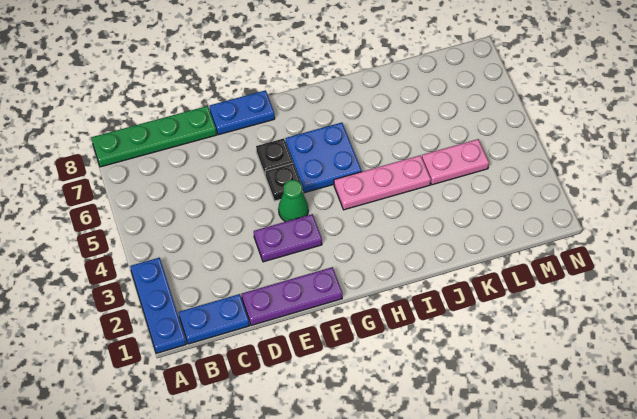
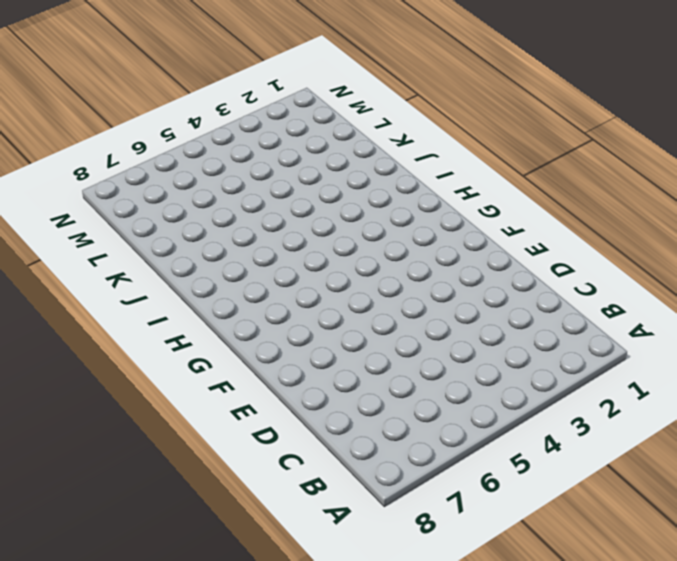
none -> blue plate A1:A3 level 1
none -> green plate A8:D8 level 1
none -> blue plate B1:C1 level 1

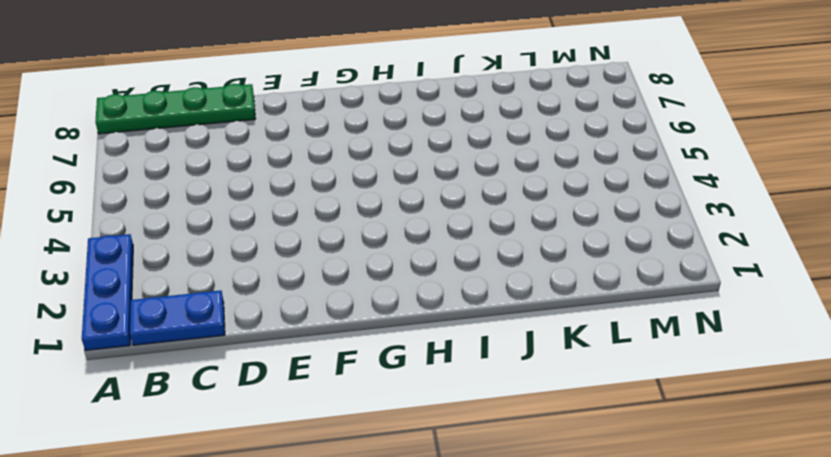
none -> purple plate D1:F1 level 1
none -> purple plate E3:F3 level 1
none -> blue plate E8:F8 level 1

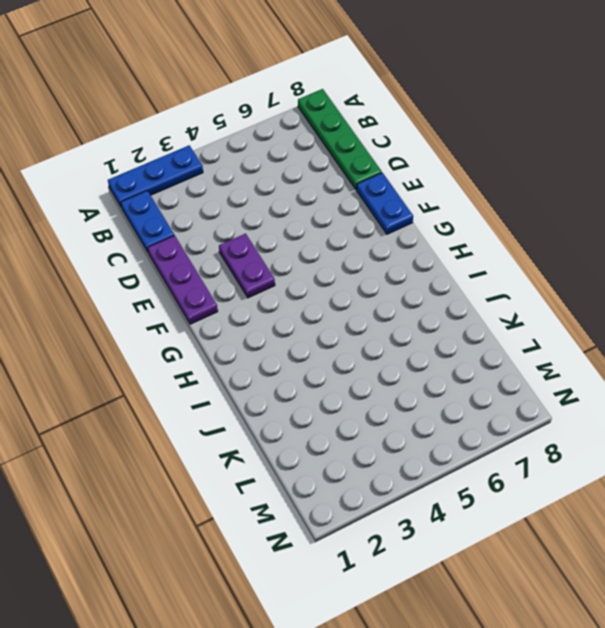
none -> green cone F4 level 1
none -> black plate F5 level 1
none -> black plate F6 level 1

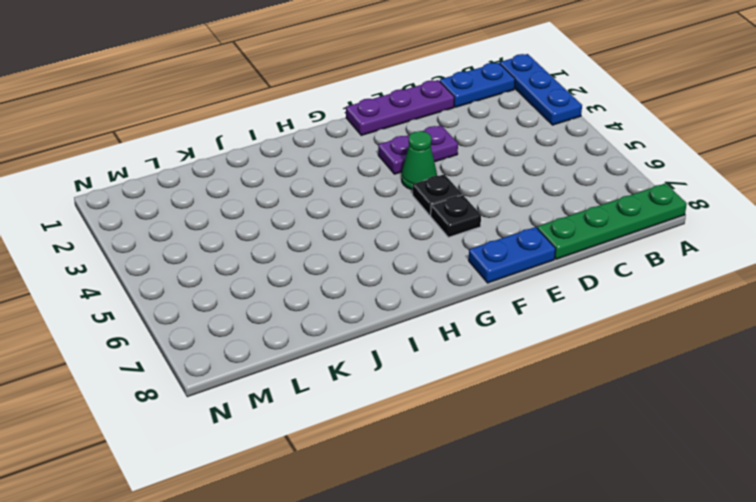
none -> blue plate G5:H6 level 1
none -> pink plate H4:J4 level 1
none -> pink plate K4:L4 level 1

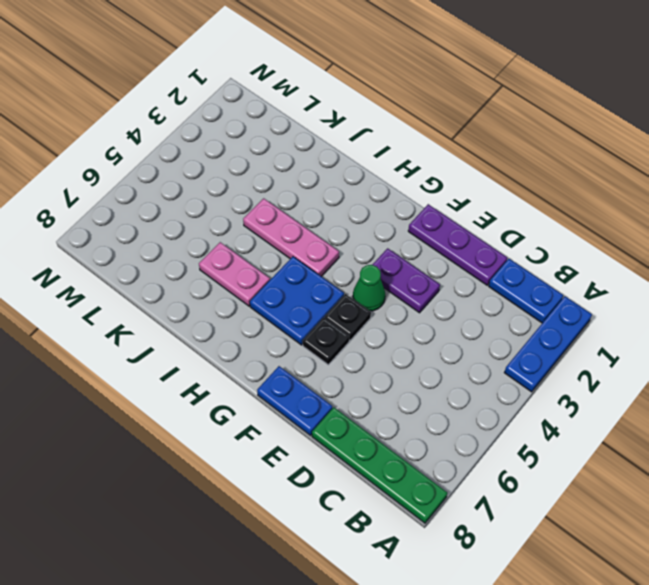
pink plate I6:J6 level 1 -> pink plate K4:L4 level 1

